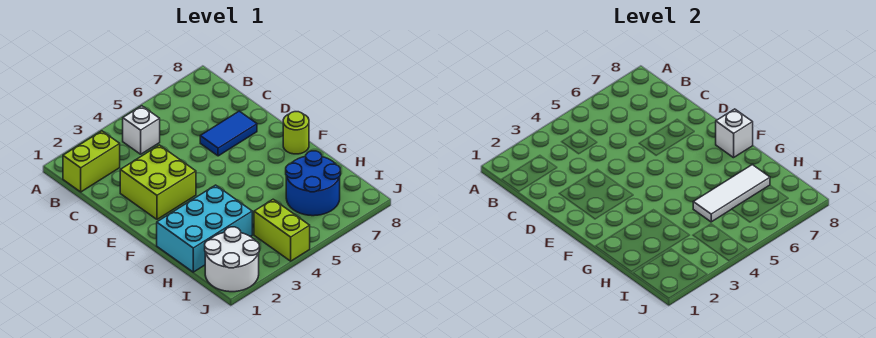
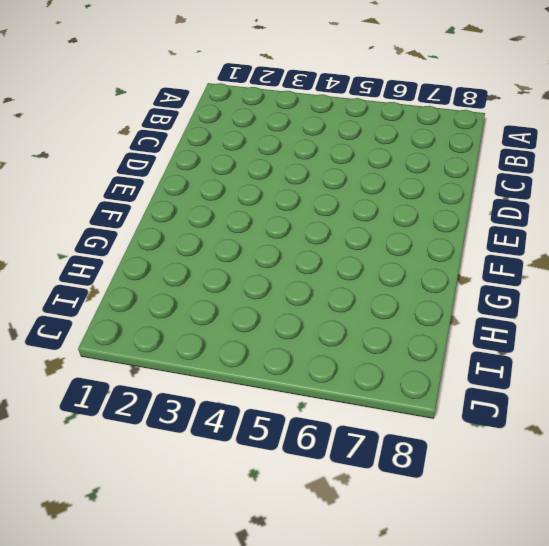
none -> lime brick B1:B2 level 1
none -> white brick B4 level 1

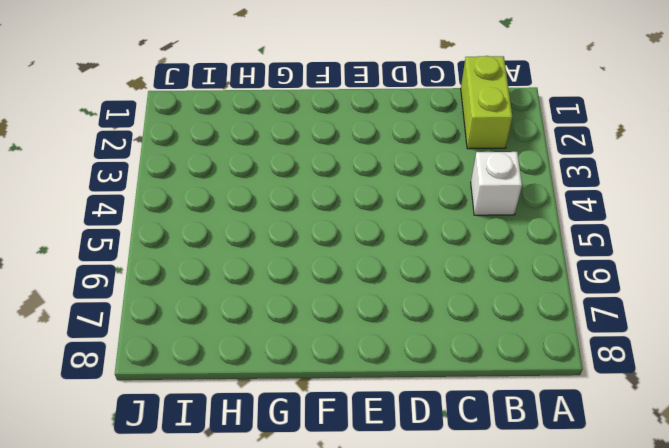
none -> lime brick D2:E3 level 1
none -> blue tile D6:D7 level 1

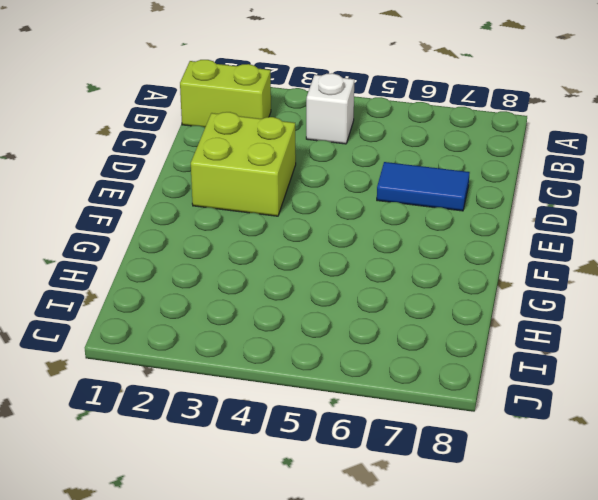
none -> lime round brick F8 level 1
none -> cyan brick G1:H3 level 1

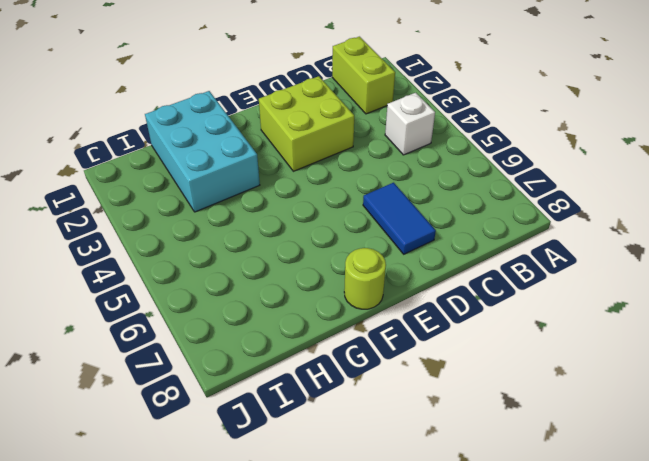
none -> blue round brick H6:I7 level 1
none -> white round brick I1:J2 level 1

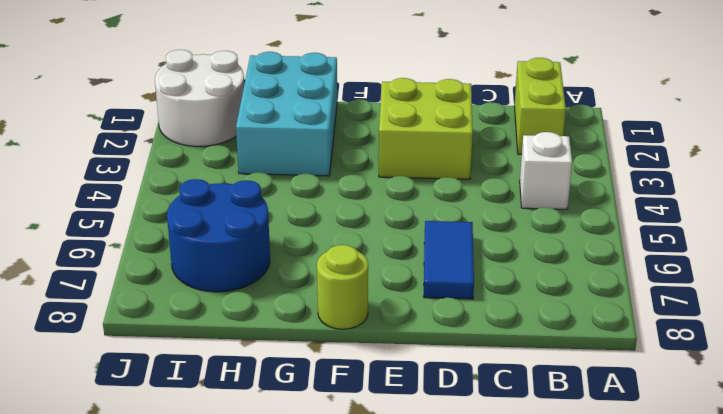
none -> lime brick I4:J4 level 1
none -> white brick F8 level 2

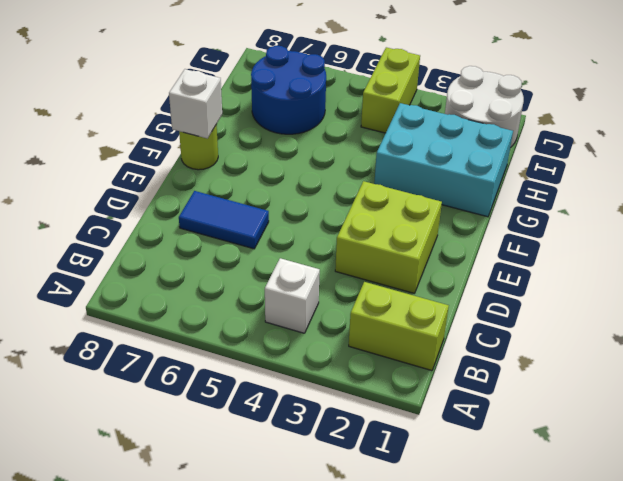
none -> white tile H5:H7 level 2

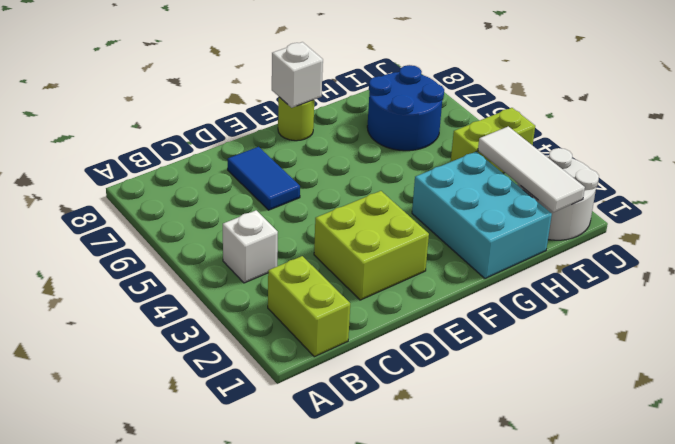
white tile I1:I3 level 2 -> white tile H5:H7 level 2

